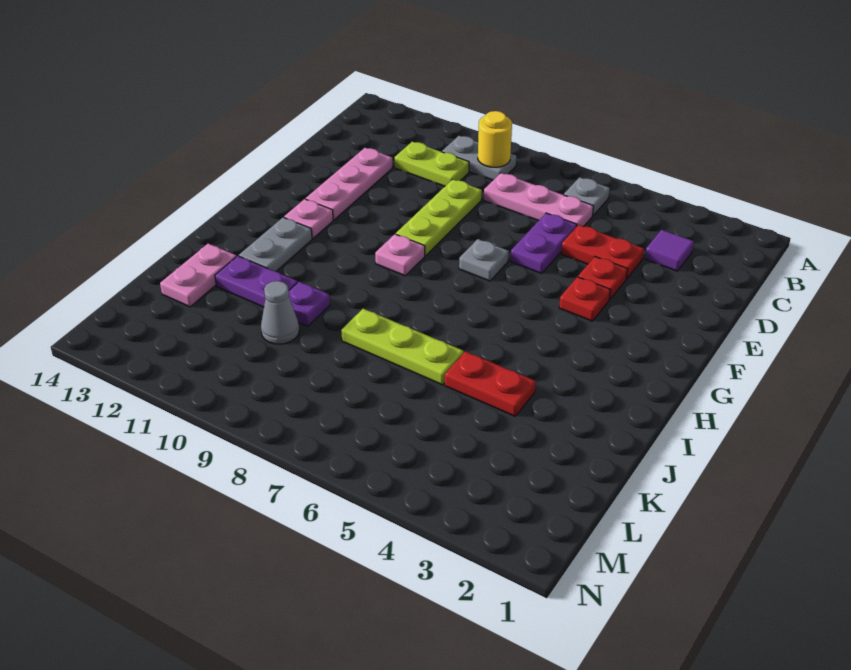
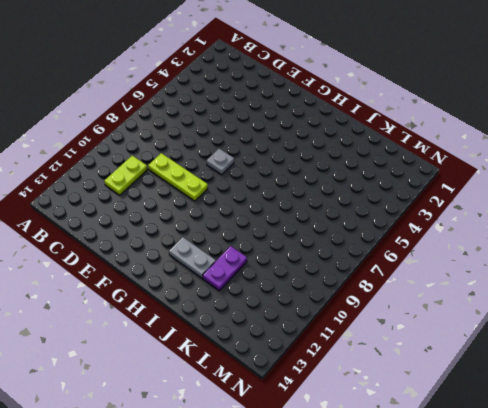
none -> grey plate B6 level 1
none -> grey plate B9:B10 level 1
none -> purple tile C3 level 1

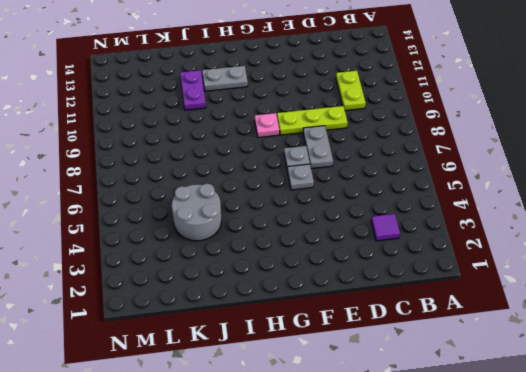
grey plate E7:E8 level 1 -> grey plate B9:B10 level 1
grey plate F6 level 1 -> grey plate B6 level 1
grey round brick J4:K5 level 1 -> red plate J4:J5 level 1
none -> pink plate C6:C8 level 1
none -> red plate D4:D5 level 1
none -> purple plate D6:E6 level 1

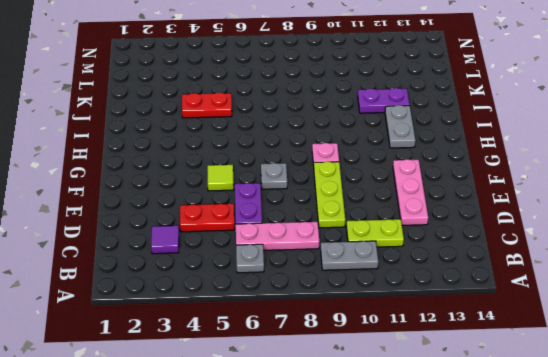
lime tile F5 level 1 -> none
none -> red plate E4 level 1
none -> red plate F4 level 1
none -> pink plate G12 level 1

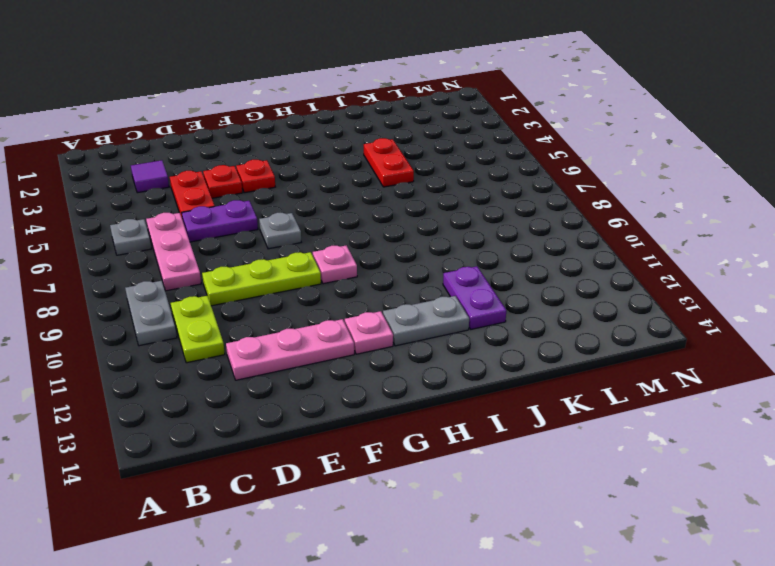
none -> lime plate J6:J8 level 1
none -> purple plate J10 level 1
none -> pink plate J13:K13 level 1

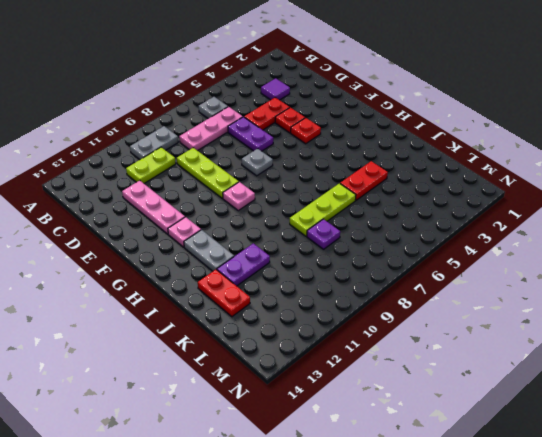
red plate J13:K13 level 1 -> pink plate J13:K13 level 1
purple plate K8 level 1 -> purple plate J10 level 1
none -> grey cone K10 level 1
none -> yellow round brick B9 level 2

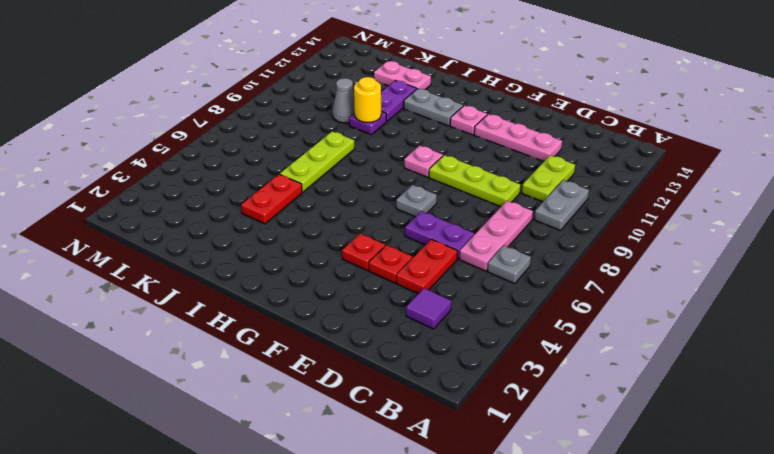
yellow round brick J10 level 2 -> yellow round brick B9 level 2

